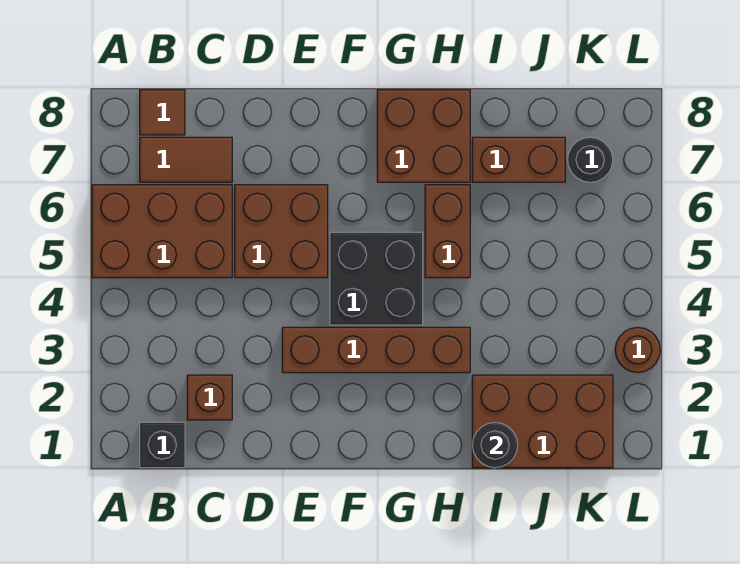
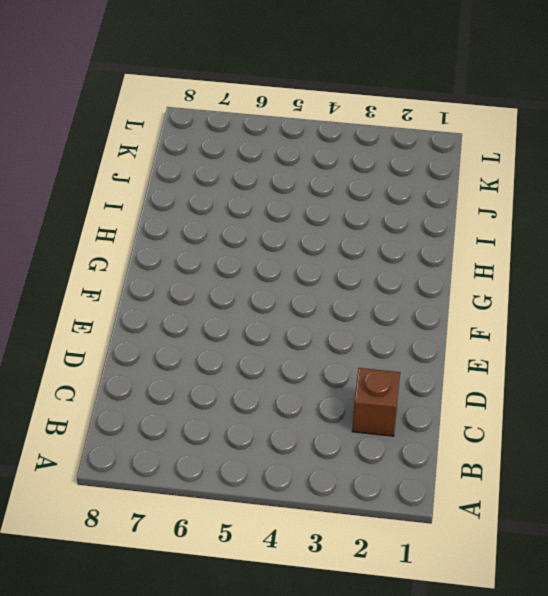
none -> brown brick A5:C6 level 1
none -> black brick B1 level 1
none -> brown tile B7:C7 level 1

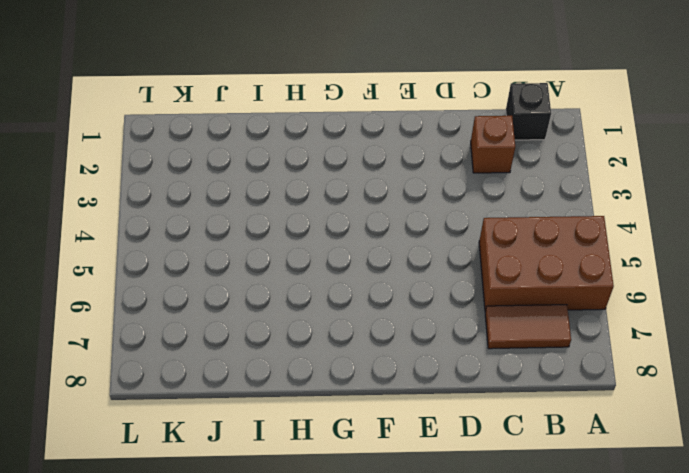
none -> brown tile B8 level 1
none -> brown brick D5:E6 level 1
none -> brown brick E3:H3 level 1

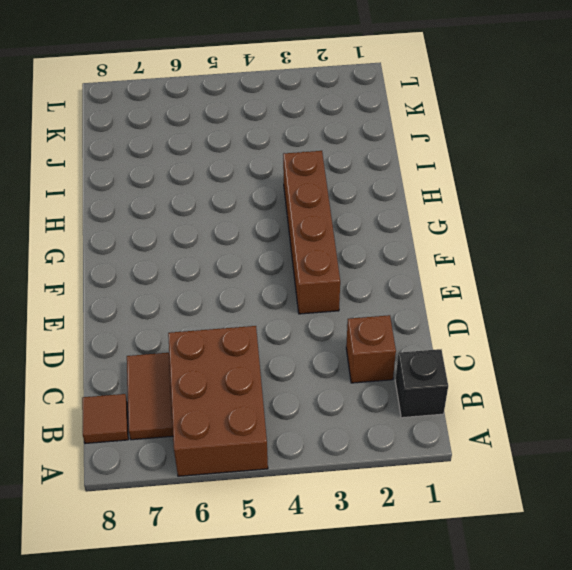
none -> brown brick D5:E6 level 1
none -> black brick F4:G5 level 1
none -> brown brick G7:H8 level 1

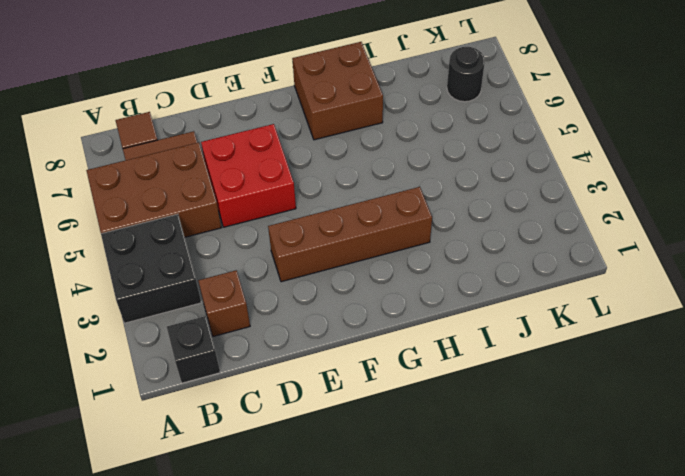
black brick A3:B4 level 1 -> black brick F4:G5 level 1
red brick D5:E6 level 1 -> brown brick D5:E6 level 1
none -> brown brick H5:H6 level 1
none -> brown brick I1:K2 level 1
none -> brown brick I7:J7 level 1

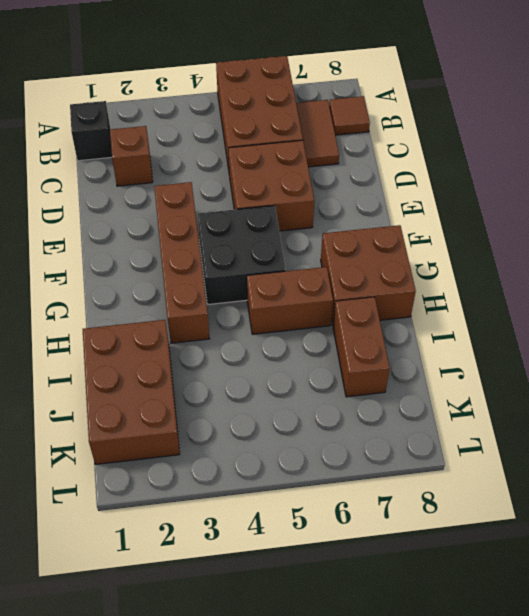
none -> black round brick K7 level 1
none -> brown round brick L3 level 1
none -> black round brick I1 level 2

